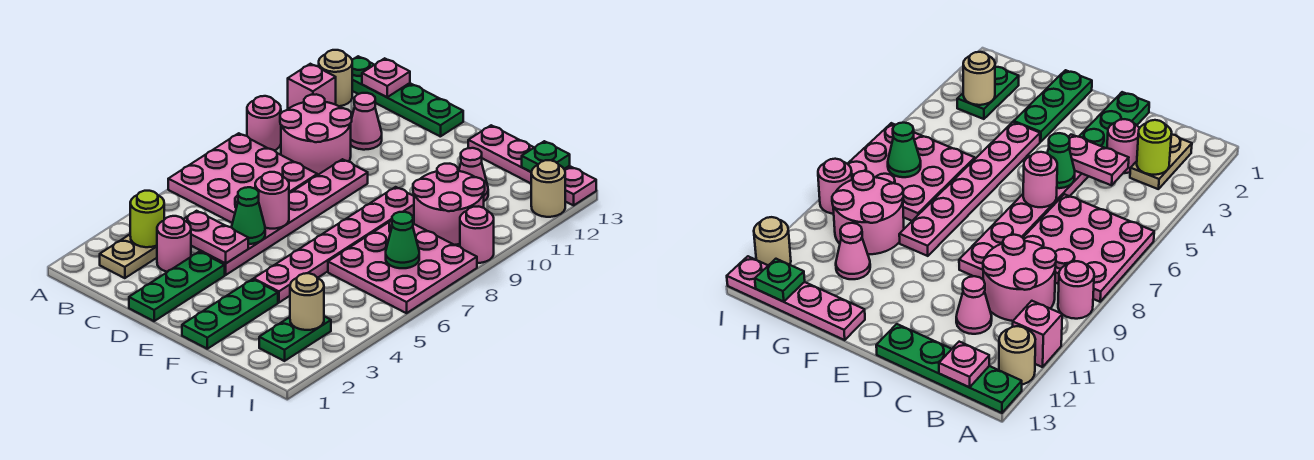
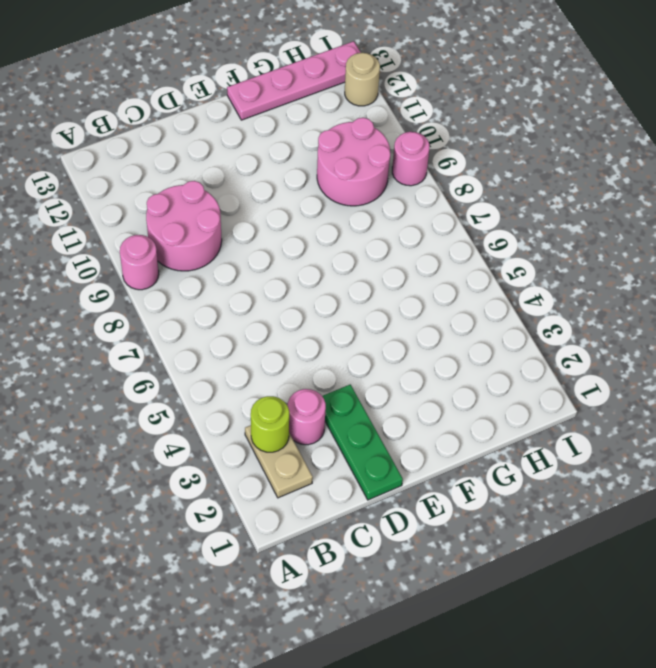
none -> pink plate A6:C8 level 1
none -> pink brick A11 level 1
none -> tan round brick A12 level 1

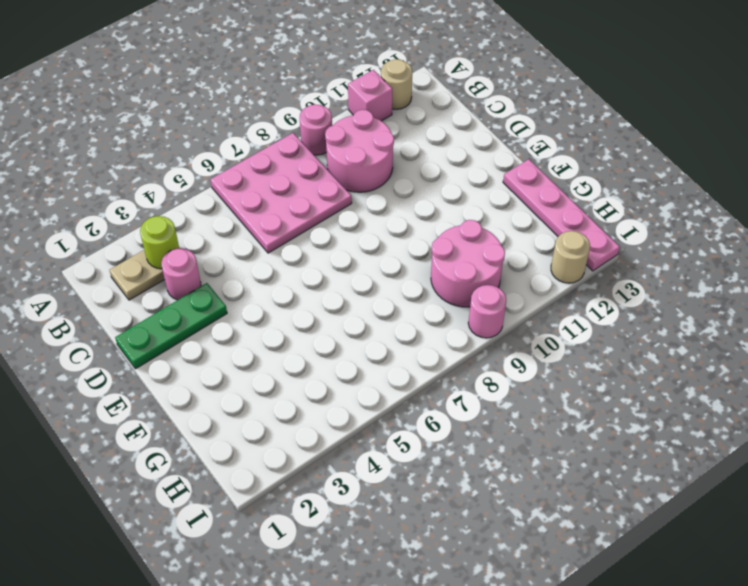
none -> green plate A13:D13 level 1
none -> pink cone C11 level 1
none -> pink plate D4:D9 level 1

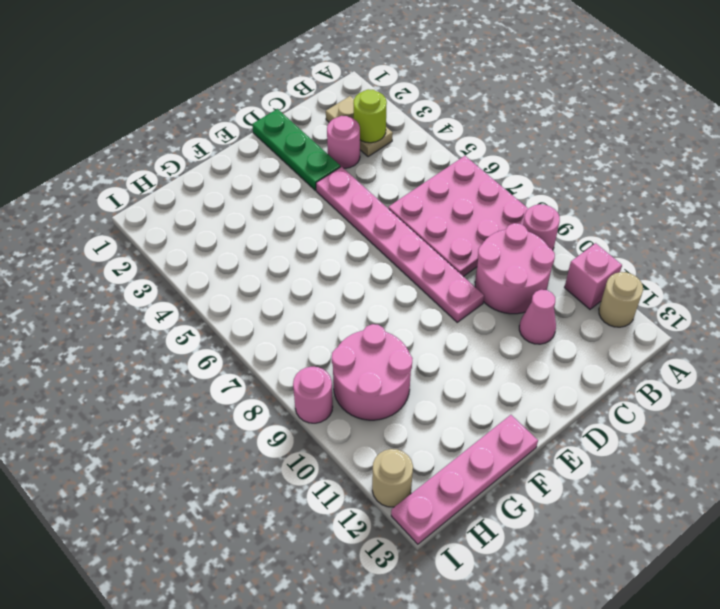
none -> green plate A13:D13 level 1
none -> green plate F1:F3 level 1
none -> pink plate F4:F9 level 1

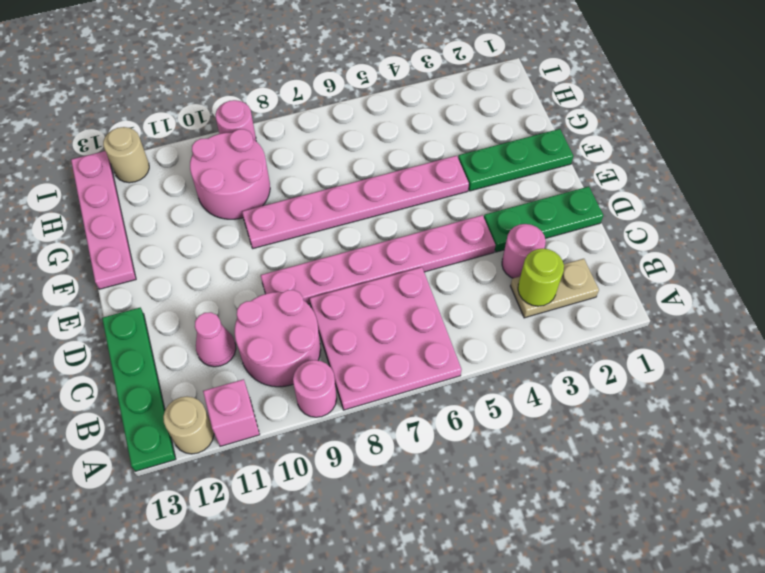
none -> pink plate G6:I8 level 1
none -> pink cone G11 level 1
none -> green plate H2:H3 level 1

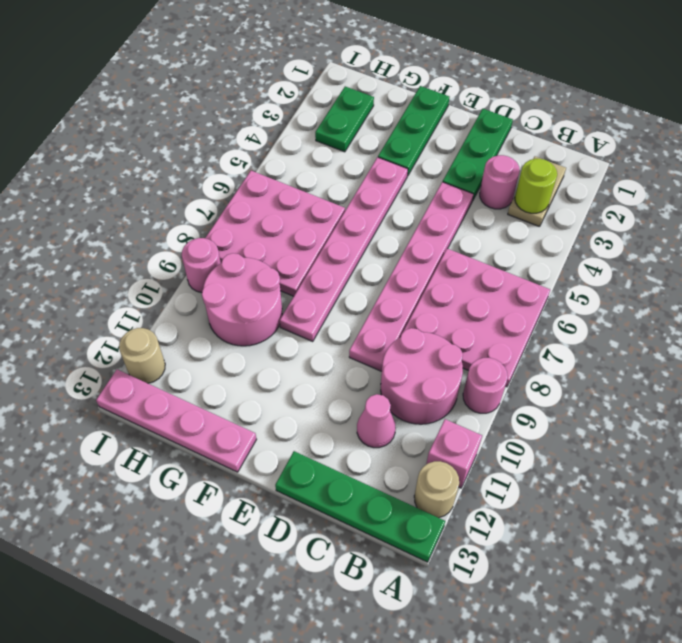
none -> pink cone G11 level 1
none -> pink plate B13 level 2
none -> pink plate C4:D4 level 2

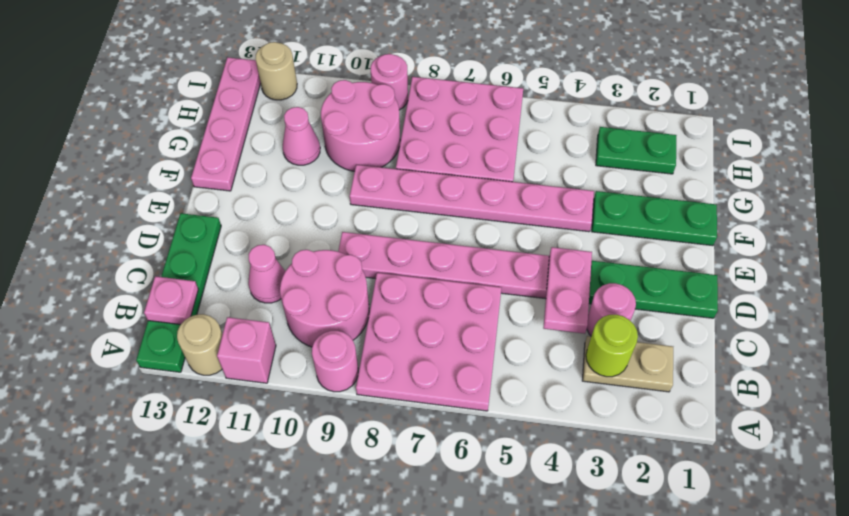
none -> green cone D5 level 2
none -> pink round brick D6 level 2
none -> tan round brick H3 level 2

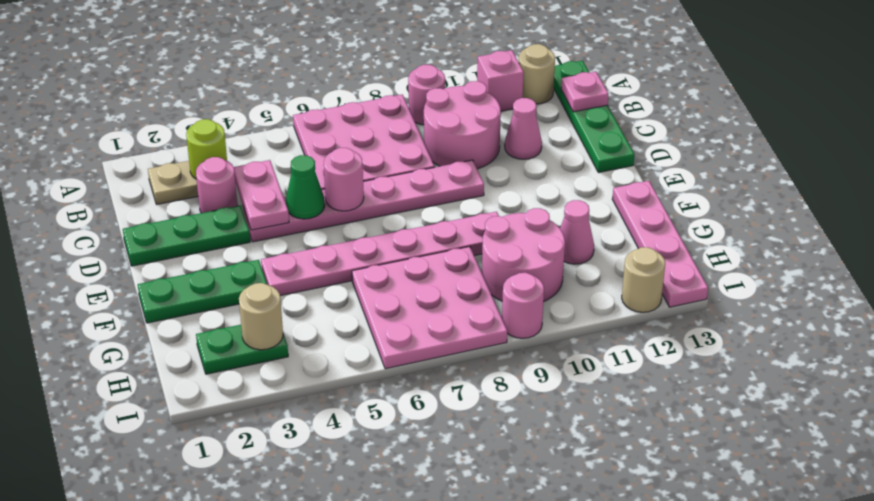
none -> green cone H7 level 2
none -> green plate H13 level 2

